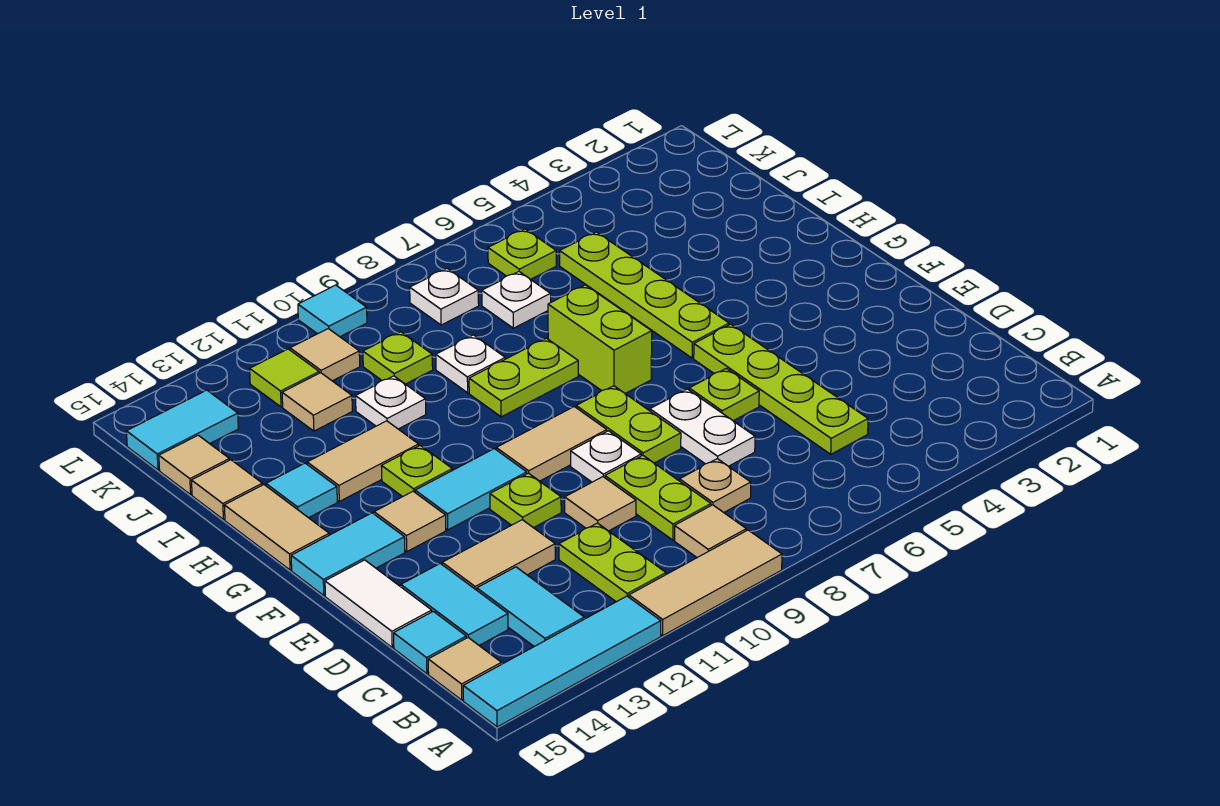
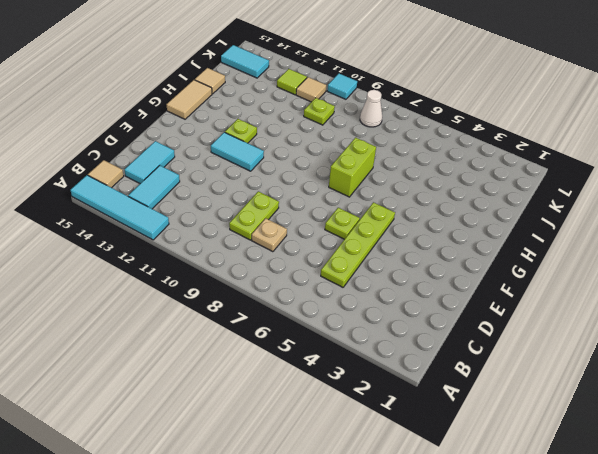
white cone K8 level 1 -> white plate K8 level 1
none -> tan tile A9:A11 level 1
none -> tan tile B9 level 1
none -> lime plate B11:C11 level 1
none -> cyan tile C15 level 1

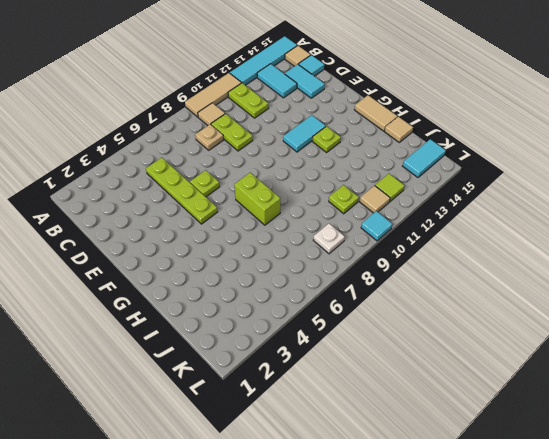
none -> white plate D7:E7 level 1
none -> tan tile D10 level 1
none -> tan tile D12:D13 level 1
none -> white tile D15:E15 level 1

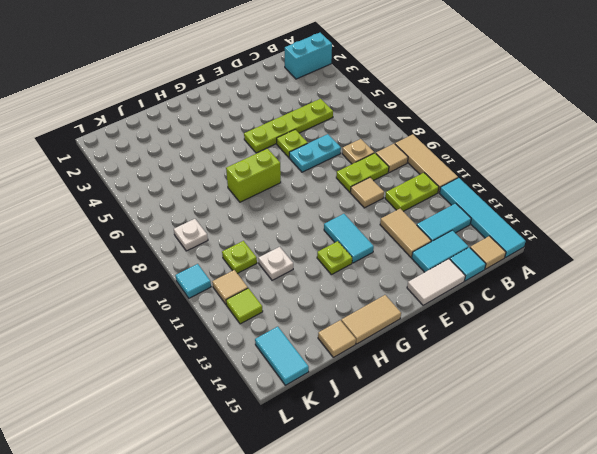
cyan brick A2:B2 level 1 -> none
cyan plate D7:E7 level 1 -> white plate D7:E7 level 1
none -> lime plate E8:F8 level 1
none -> white plate E9 level 1
none -> lime plate E11 level 1
none -> tan tile F9:F10 level 1

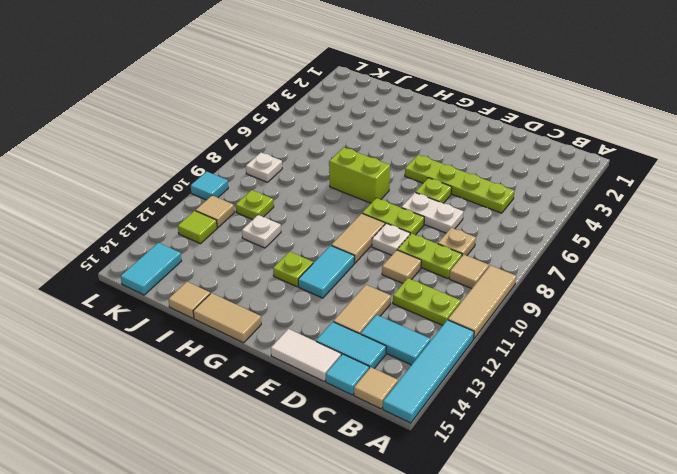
none -> lime plate E11 level 1
none -> tan tile F13 level 1
none -> cyan tile F14:F15 level 1
none -> lime plate G5:J5 level 1

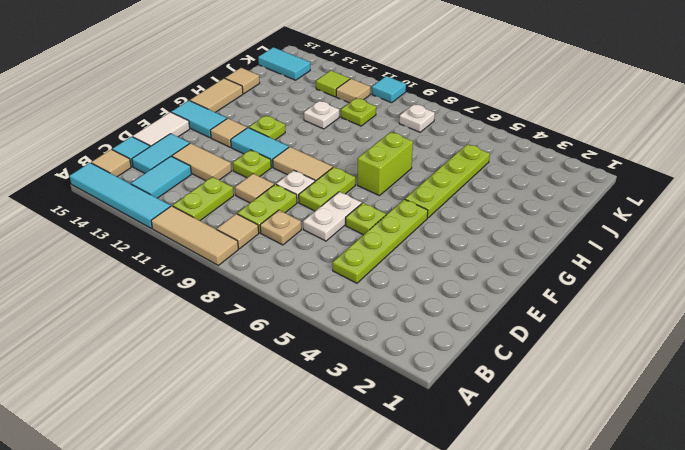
none -> lime plate H8:H9 level 1
none -> tan tile H12:H13 level 1
none -> cyan tile H14 level 1
none -> white plate I9 level 1

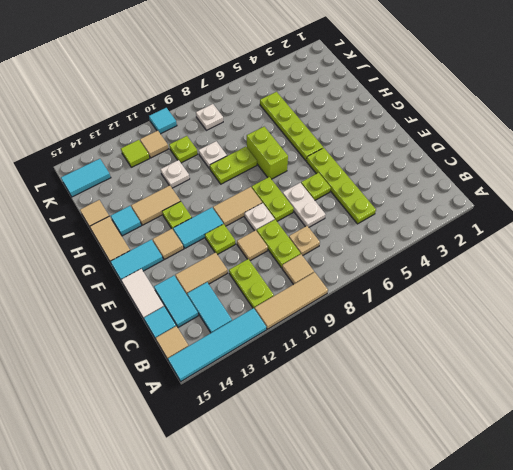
none -> white plate J7 level 1
none -> tan tile J12 level 1
none -> tan tile J15 level 1
none -> lime plate K6 level 1

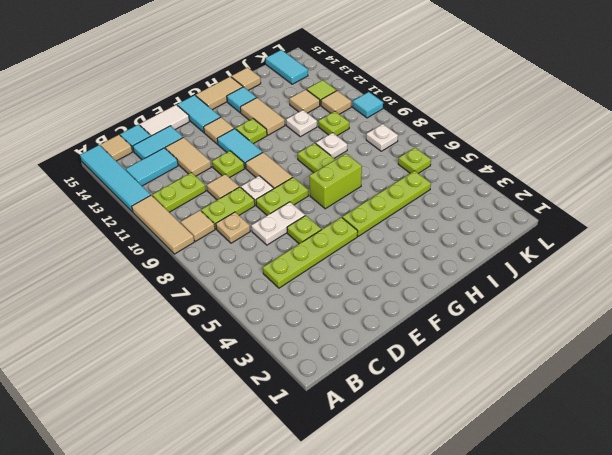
none -> white plate J7 level 1
none -> tan tile J15 level 1

